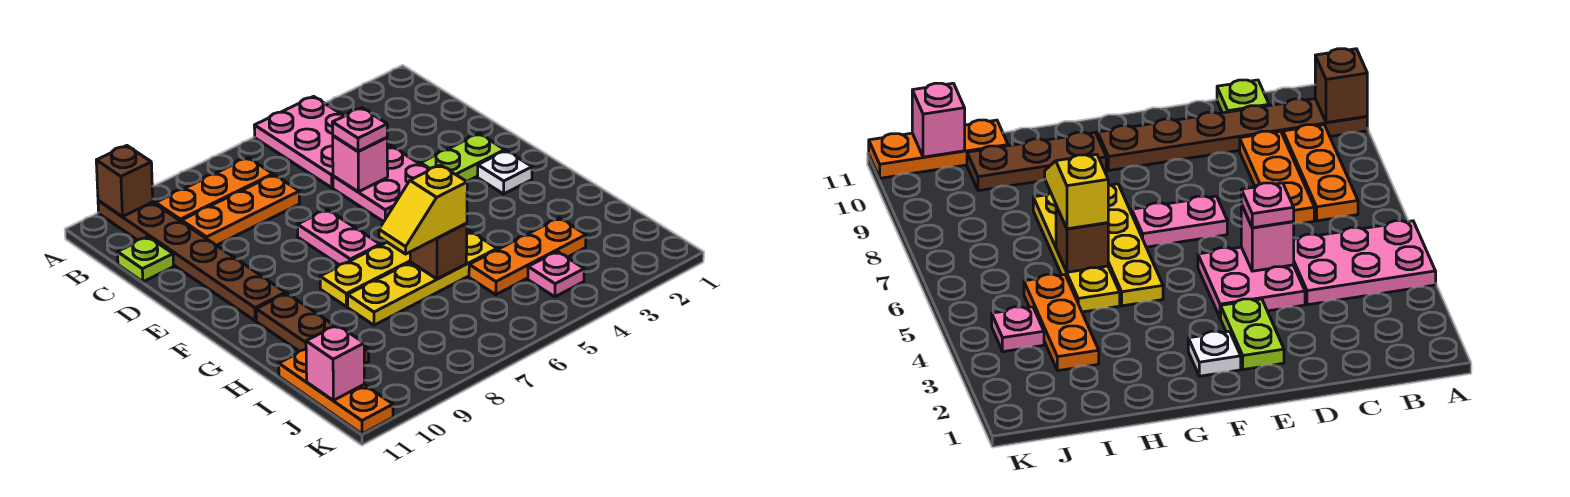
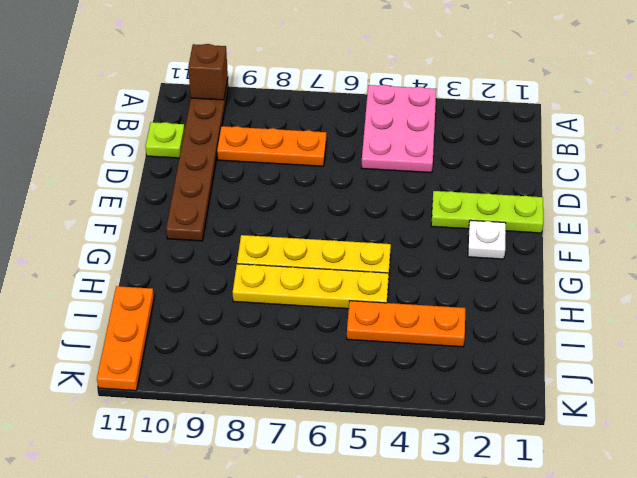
lime plate E1:E3 level 1 -> lime plate E2:E3 level 1
none -> orange plate B7:B9 level 1
none -> pink plate D4:E5 level 1
none -> pink plate E7:F7 level 1

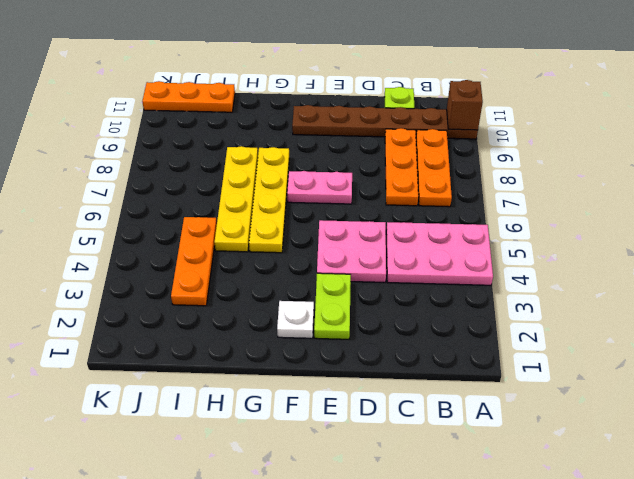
none -> brown plate G10:I10 level 1
none -> pink plate J4 level 1
none -> pink brick D5 level 2

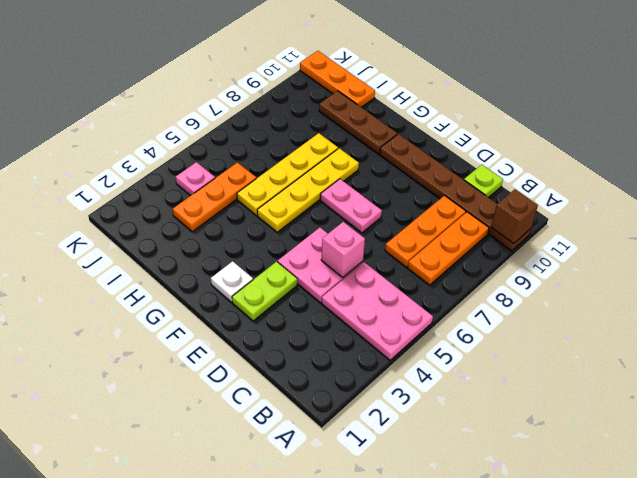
none -> brown brick H6 level 2
none -> pink brick J11 level 2
none -> pink plate D5 level 3

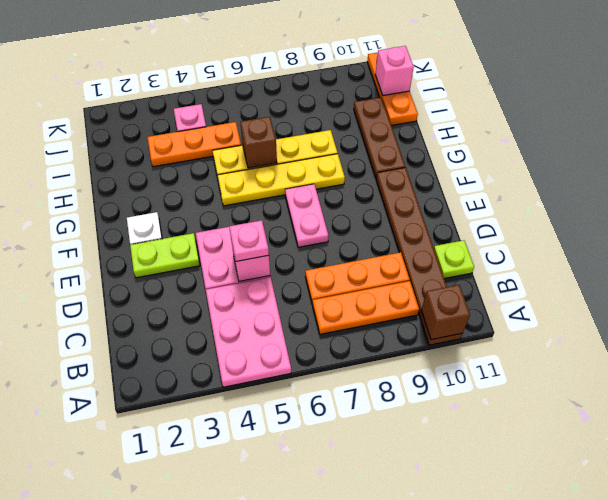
none -> yellow slope H6:H7 level 3 top 6

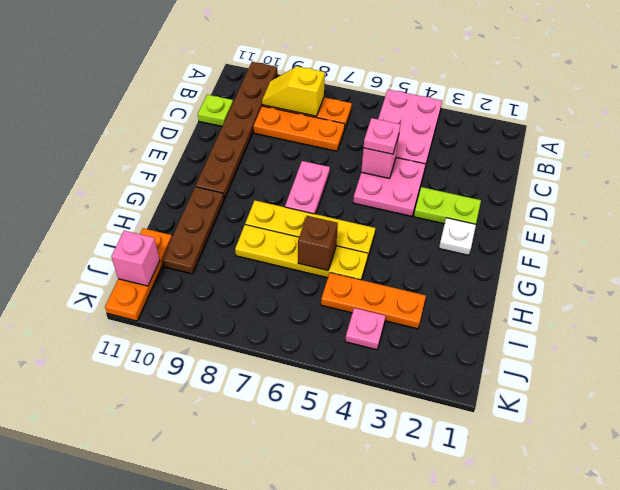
yellow slope B8:B9 level 2 top 8 -> yellow slope H6:H7 level 3 top 6
none -> brown brick A10 level 2

